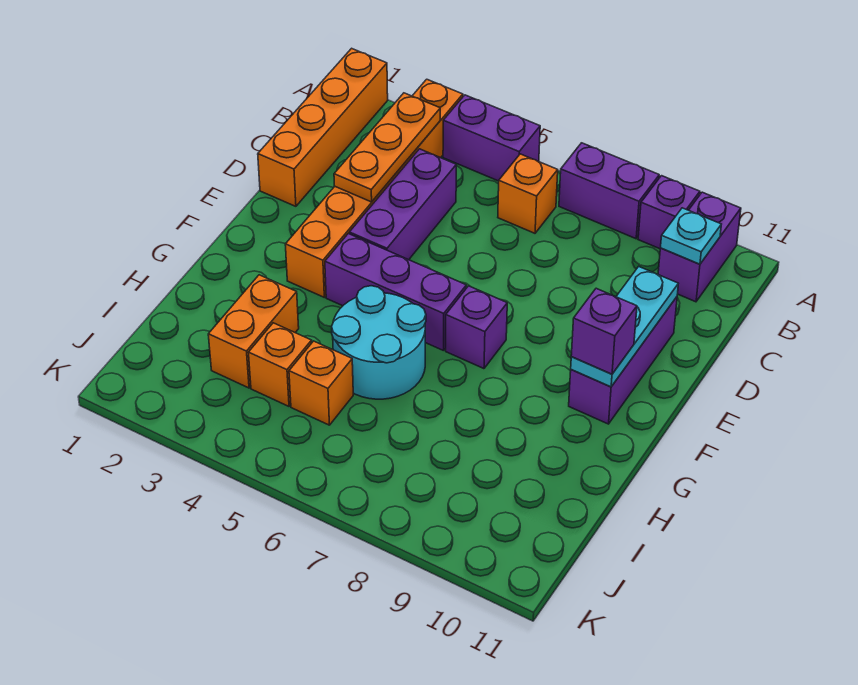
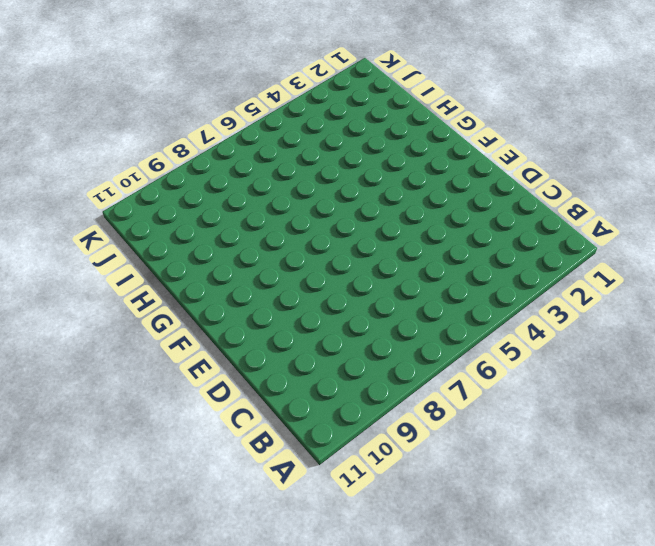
none -> orange brick A1:D1 level 1
none -> orange brick A3:F3 level 1
none -> purple brick A4:A5 level 1

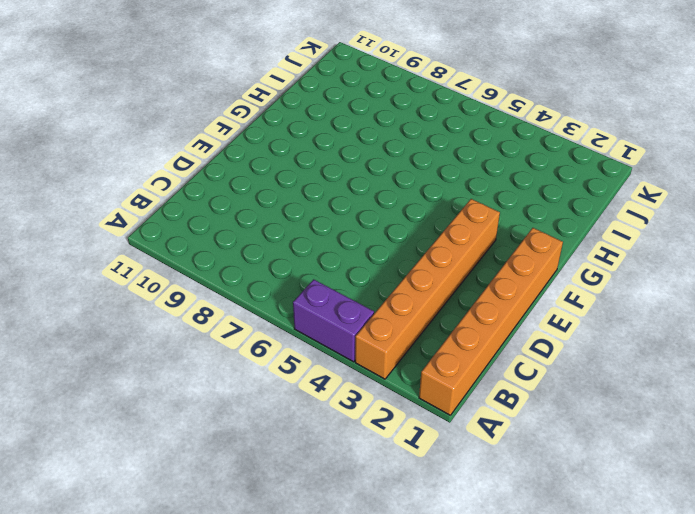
orange brick A1:F1 level 1 -> orange brick A1:D1 level 1
none -> purple brick A7:A8 level 1
none -> purple brick A9 level 1
none -> purple brick A10:B10 level 1

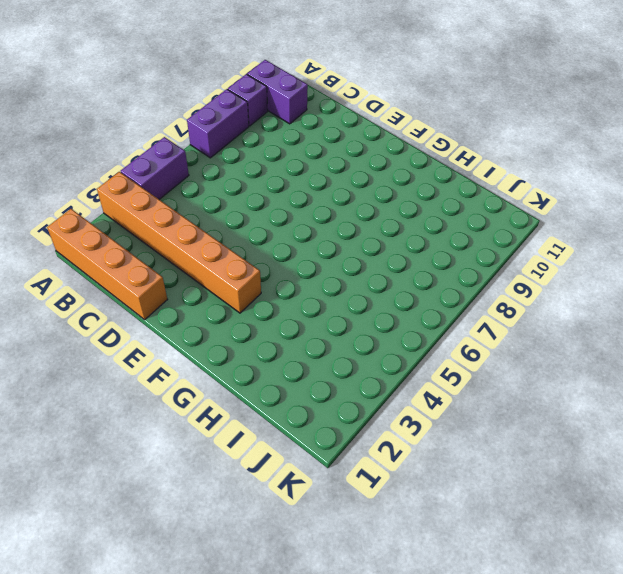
none -> orange brick B6 level 1
none -> purple brick C4:E4 level 1
none -> purple brick D10:F10 level 1

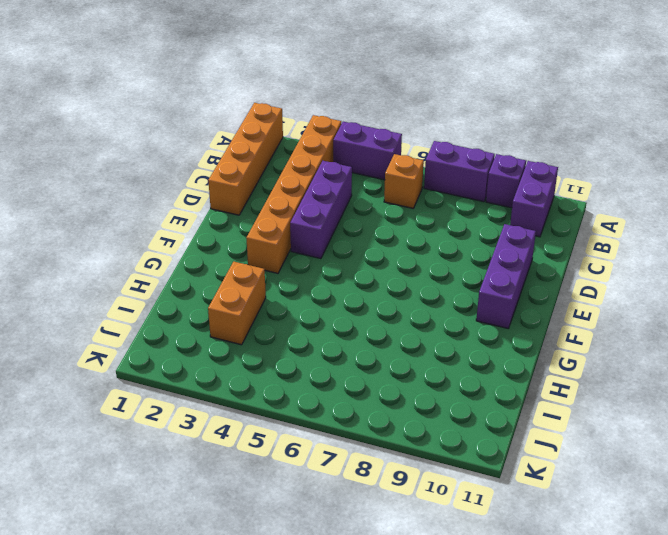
none -> purple brick F4:F6 level 1
none -> purple brick F7 level 1
none -> cyan round brick G5:H6 level 1

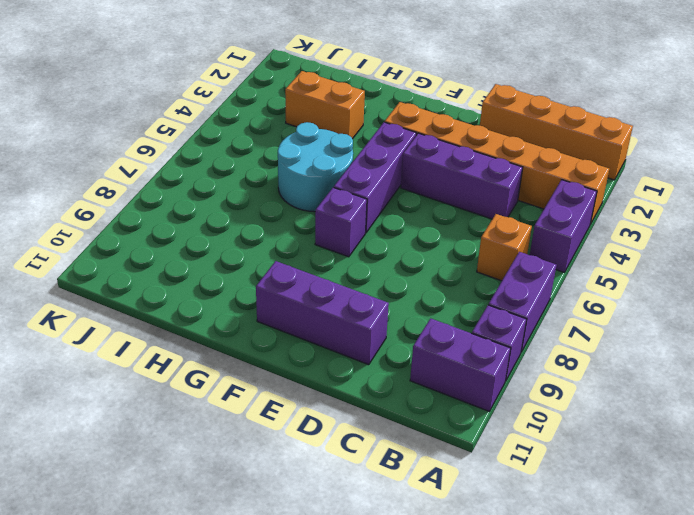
none -> orange brick I4 level 1
none -> orange brick I5 level 1
none -> orange plate B3:D3 level 2

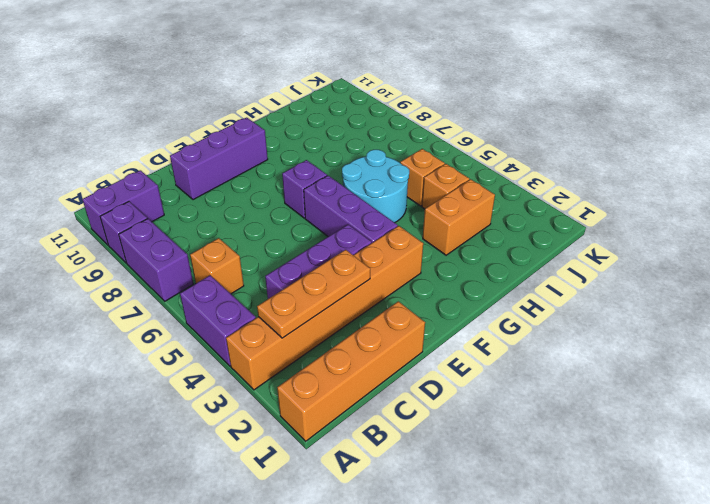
none -> cyan plate B10 level 2
none -> cyan plate D10:F10 level 2
none -> purple brick F10 level 3

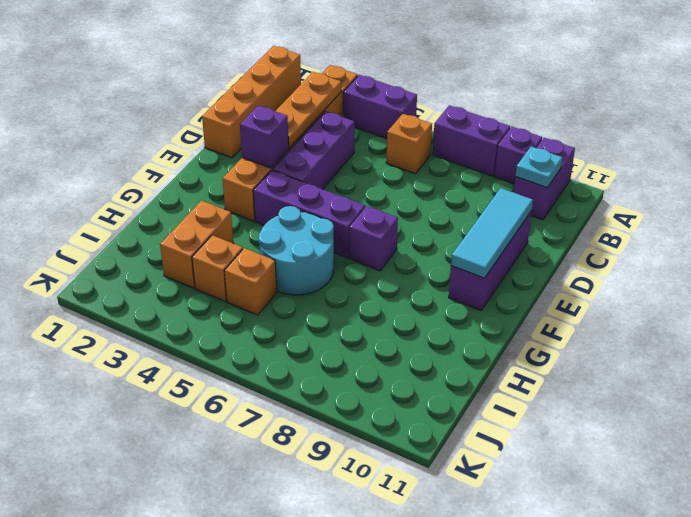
cyan tile D10:F10 level 2 -> cyan plate D10:F10 level 2
purple brick E3 level 2 -> purple brick F10 level 3

